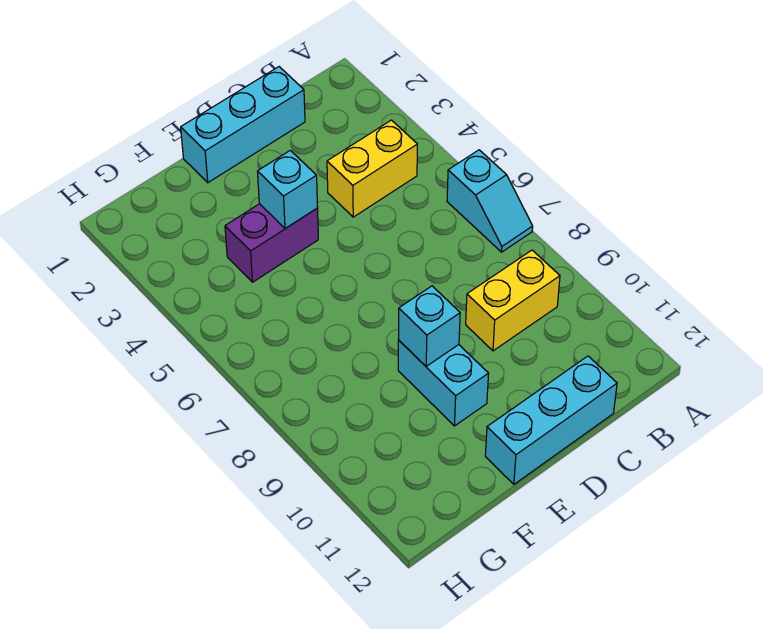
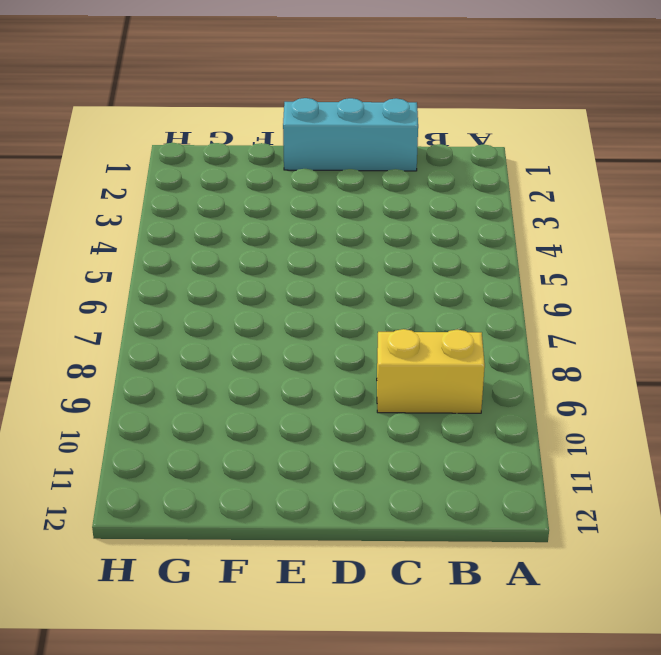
none -> cyan slope A6:A7 level 1 top 6
none -> yellow brick B4:C4 level 1

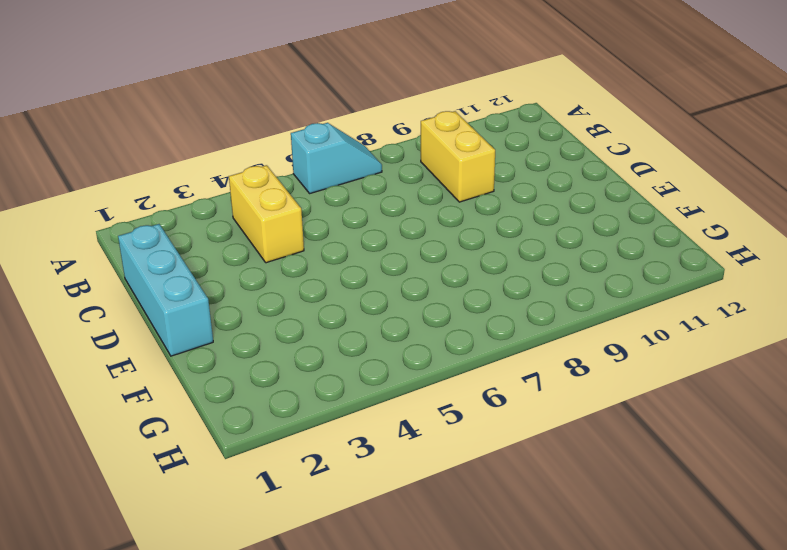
none -> cyan brick C12:E12 level 1
none -> purple brick E4:F4 level 1

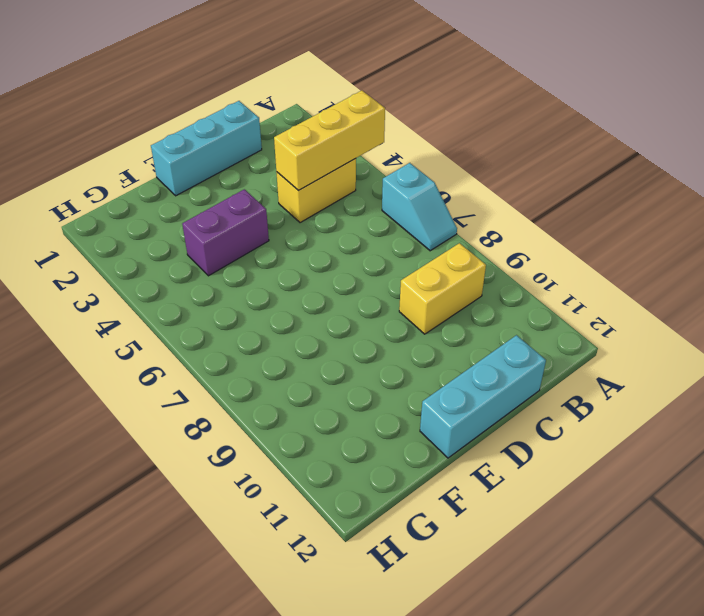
yellow brick A4:C4 level 2 -> none
none -> cyan brick E9:E10 level 1
none -> cyan brick E4 level 2

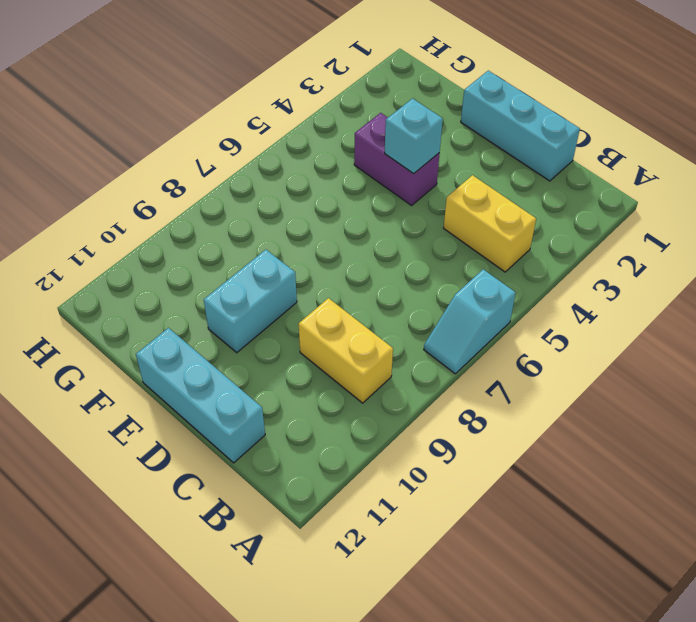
none -> cyan brick E9 level 2

